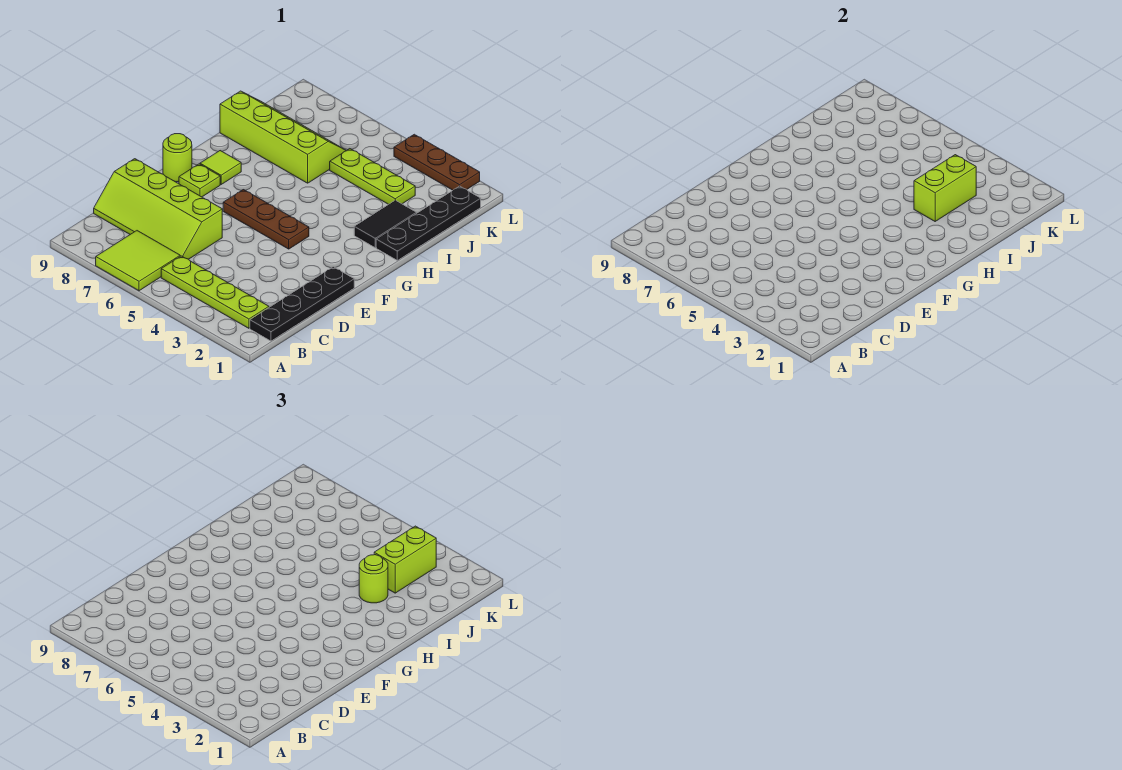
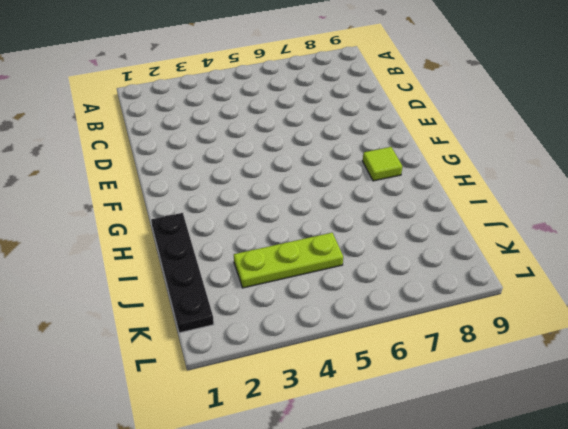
none -> lime tile A6:B7 level 1
none -> black plate B1:E1 level 1
none -> lime plate B2:B5 level 1

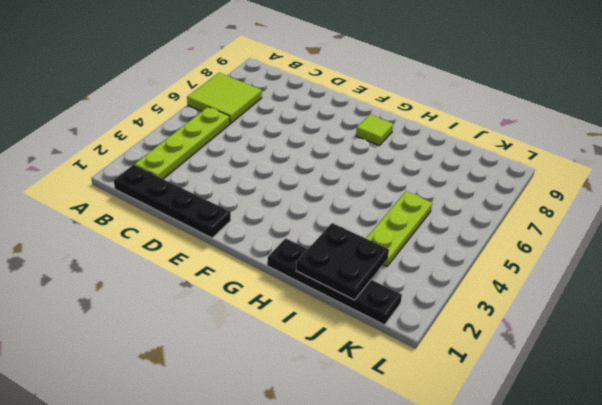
black plate I1:J2 level 2 -> none
none -> lime slope C6:D9 level 1 top D
none -> brown plate F4:F6 level 1
none -> lime plate F8 level 1

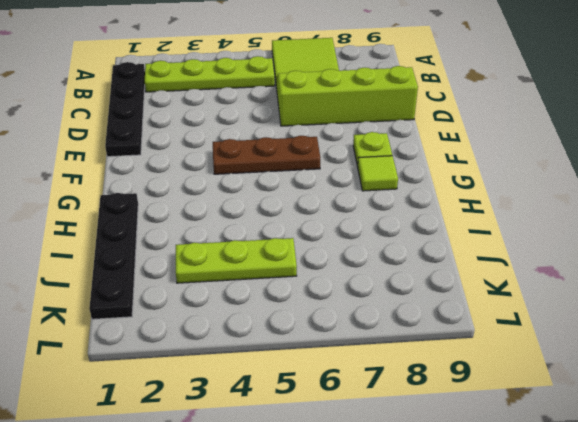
none -> lime round brick F9 level 1
none -> black tile H2:I2 level 1
none -> lime slope I6:J9 level 1 top I

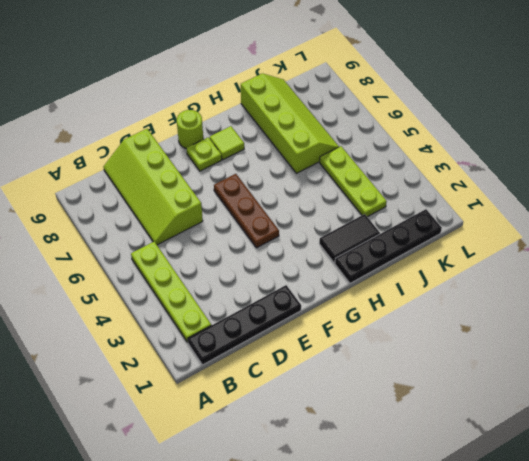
none -> lime tile A6:B7 level 1
none -> brown plate L2:L4 level 1
none -> lime brick I3:J3 level 2

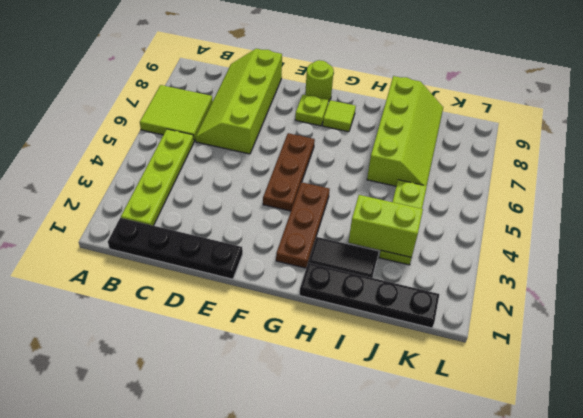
brown plate G2:G4 level 1 -> brown plate L2:L4 level 1
none -> lime round brick I3 level 3
none -> lime brick J3:K3 level 3

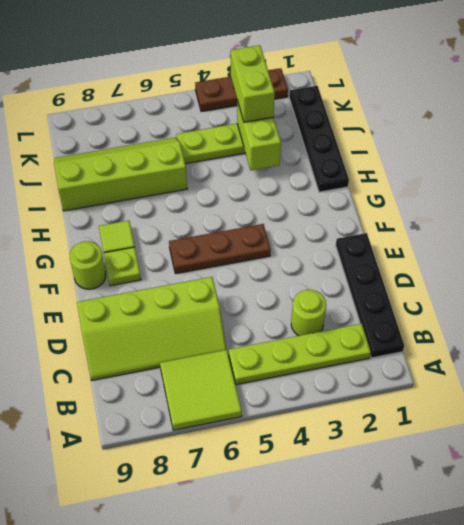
lime round brick C3 level 1 -> lime round brick I3 level 3
none -> black tile H2:I2 level 1

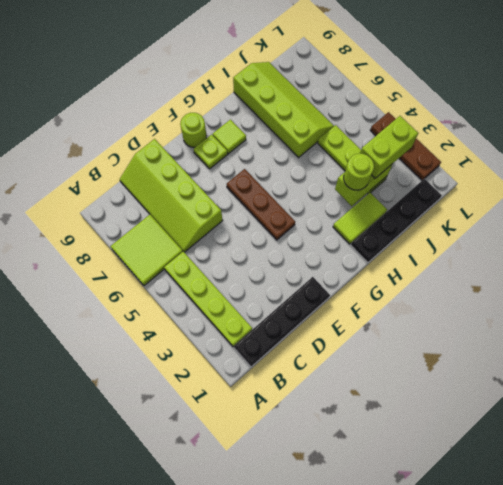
lime tile H2:I2 level 1 -> black tile H2:I2 level 1

